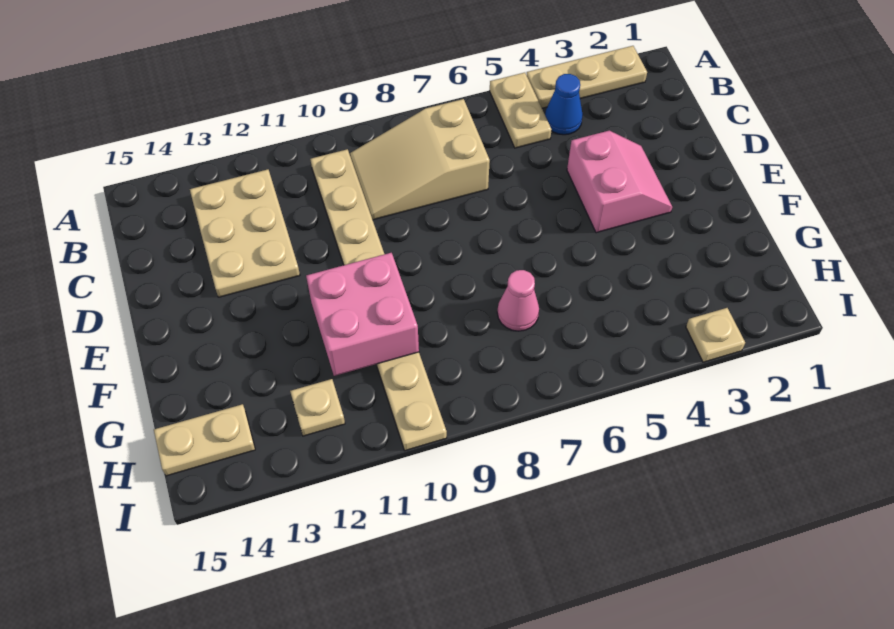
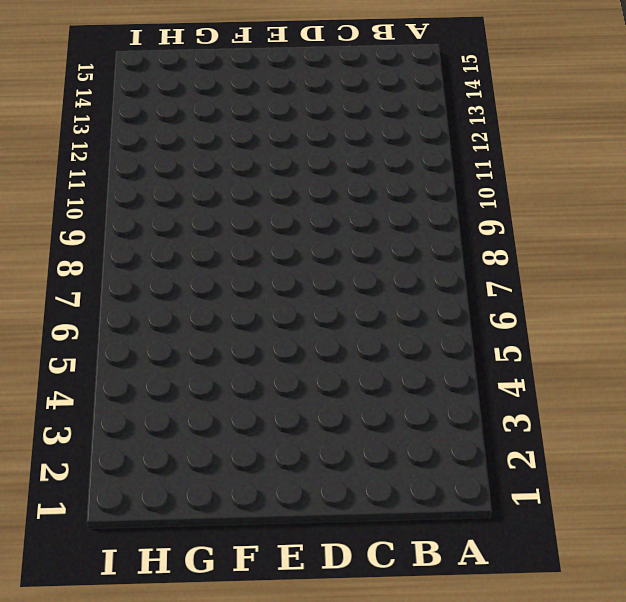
none -> tan plate A2:A4 level 1
none -> tan plate A5:B5 level 1
none -> blue cone B4 level 1

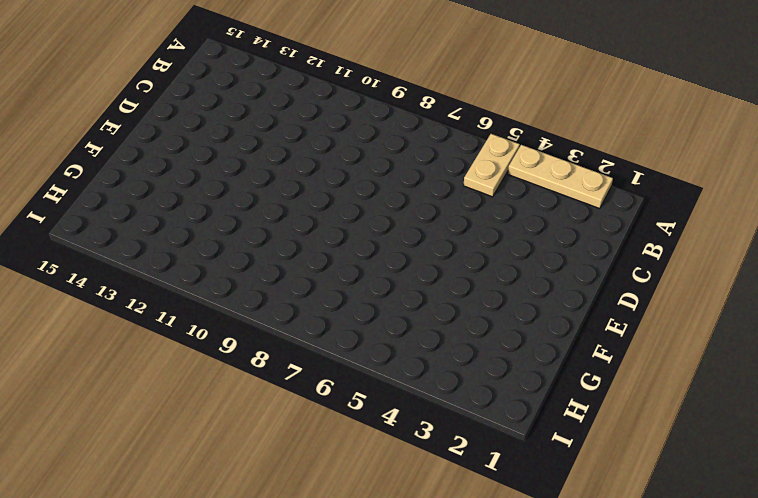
none -> blue cone B4 level 1
none -> tan slope B7:C9 level 1 top 7
none -> tan plate B10:I10 level 1

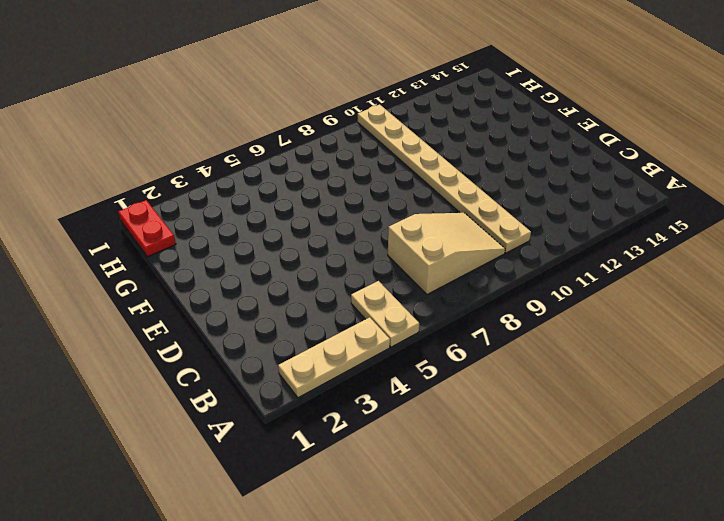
red plate H1:I1 level 1 -> none
none -> blue cone B4 level 1
none -> tan plate B12:D13 level 1
none -> pink slope D3:E4 level 1 top 4

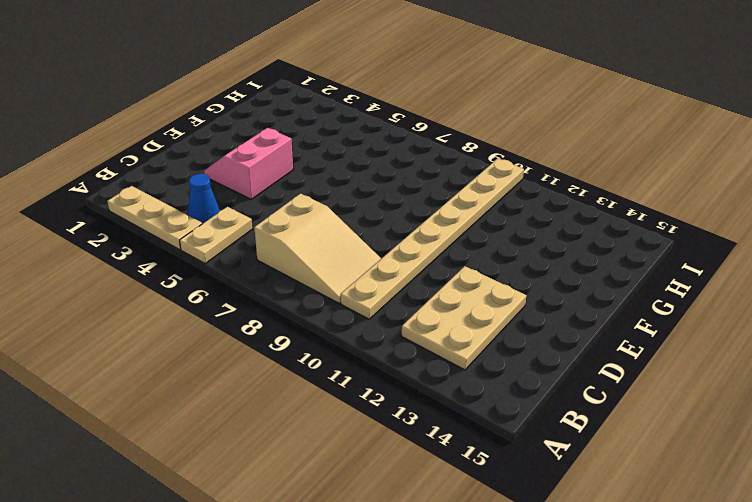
none -> pink cone G7 level 1
none -> tan plate H12 level 1
none -> tan plate H14:H15 level 1

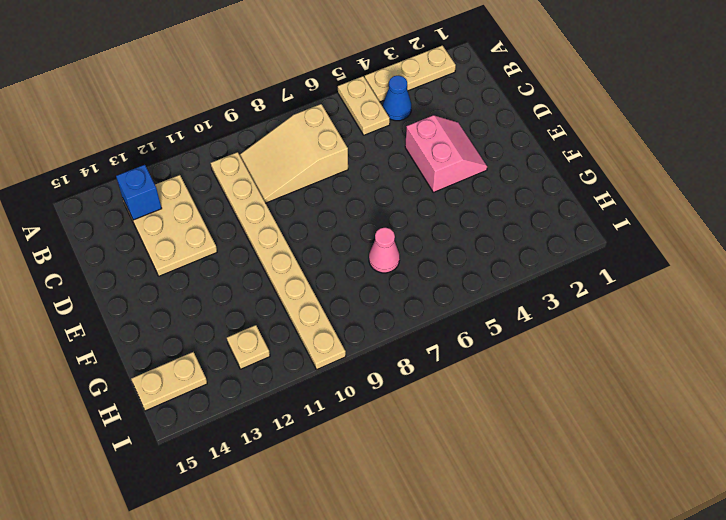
blue brick B13 level 2 -> none
none -> tan plate I3 level 1
none -> pink brick F10:G11 level 2

